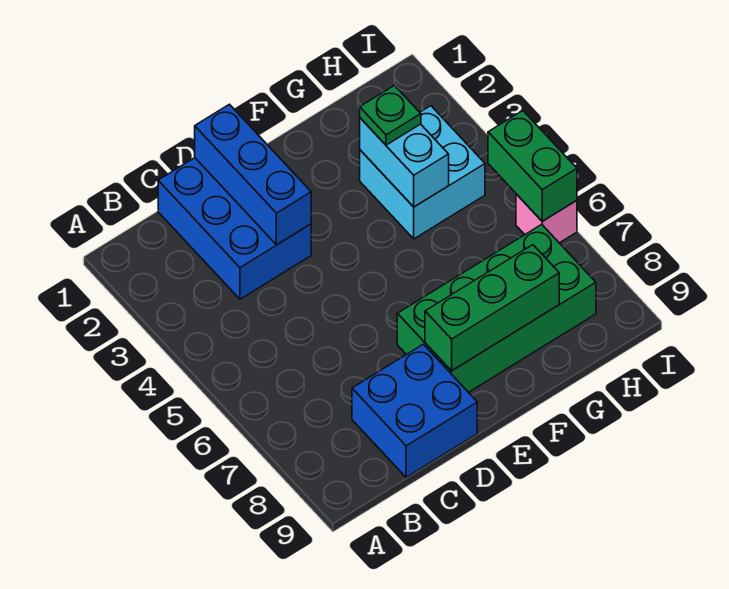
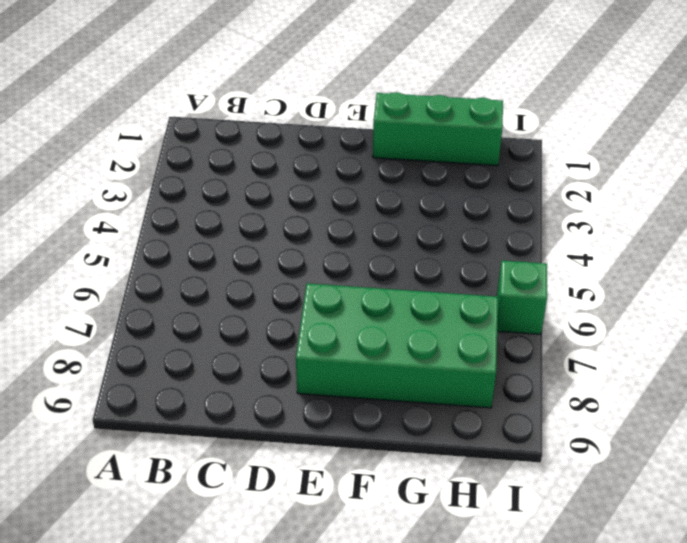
green brick F1:H1 level 1 -> green brick E8:G8 level 2
green brick I6 level 1 -> pink brick I6 level 1
none -> blue brick C1:D3 level 1
none -> blue brick C8:D9 level 1

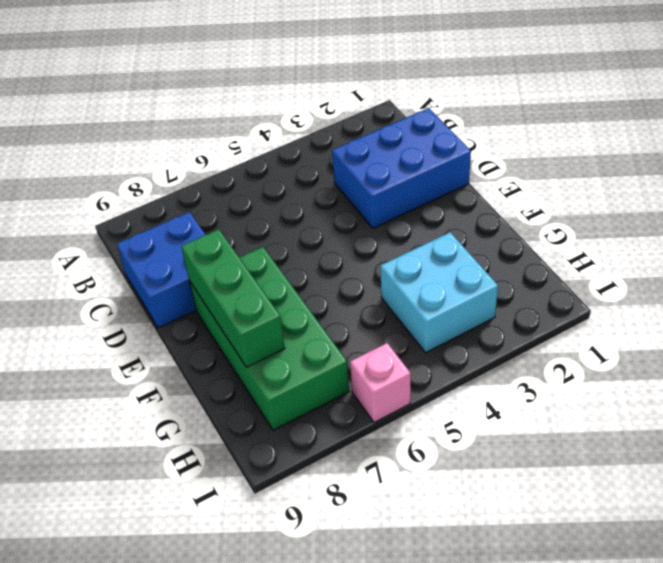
none -> blue brick D1:D3 level 2
none -> cyan brick G3:G4 level 2

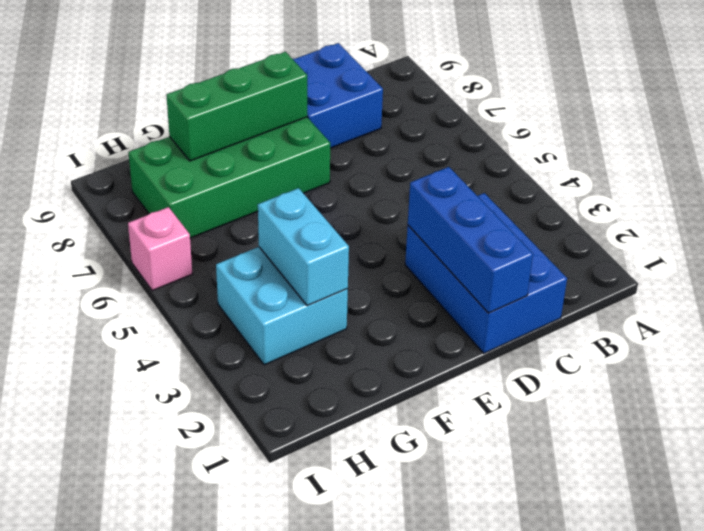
none -> green brick I5:I6 level 2
none -> green plate G3 level 3

